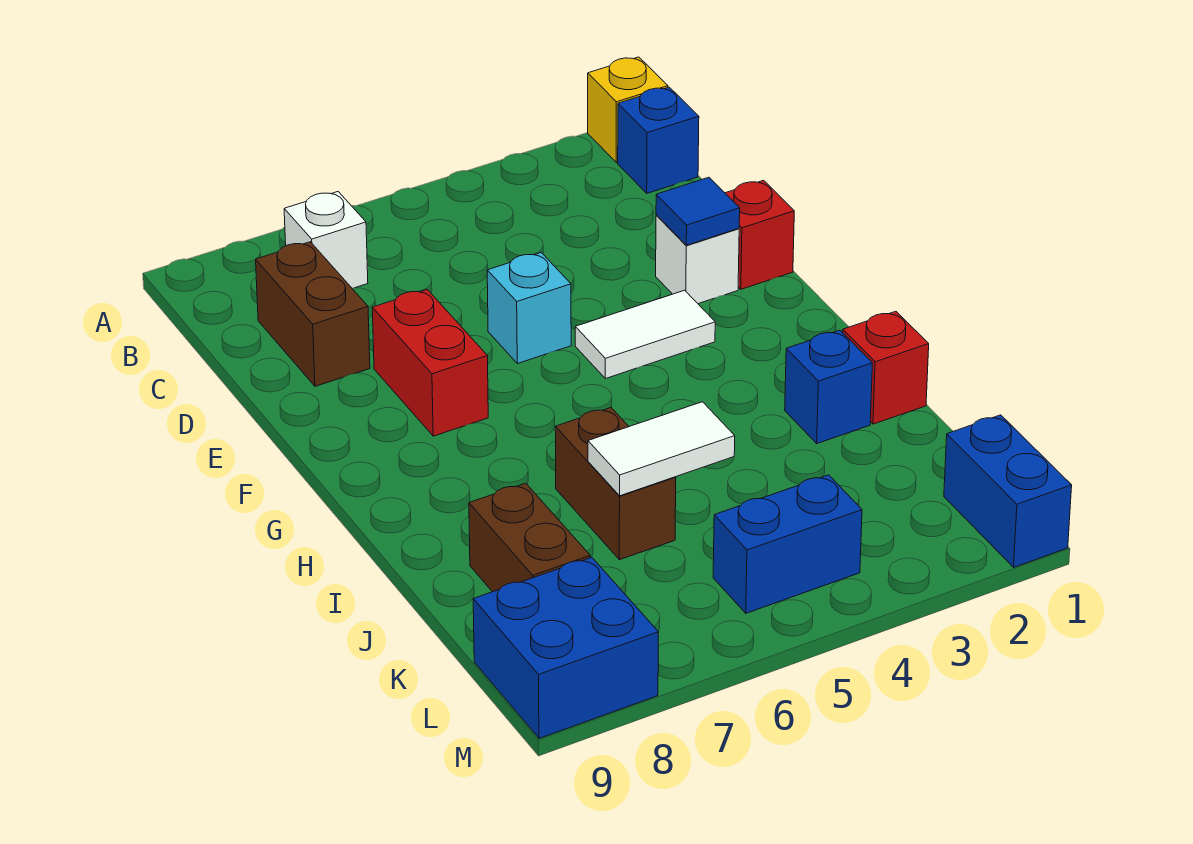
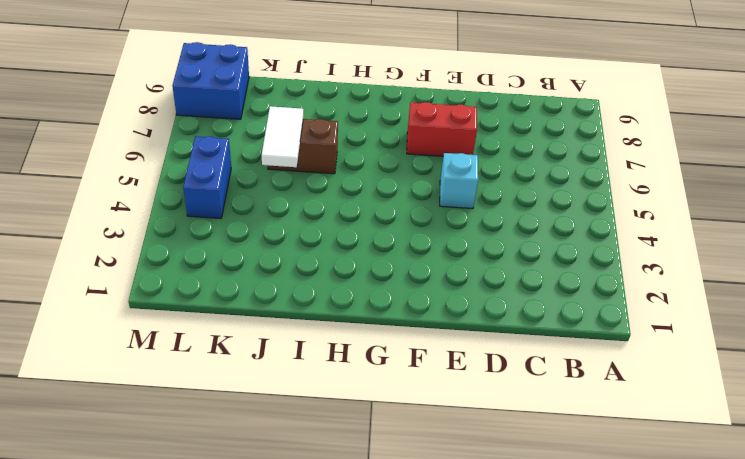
none -> yellow brick A1 level 1
none -> blue brick B1 level 1
none -> white brick B7 level 1

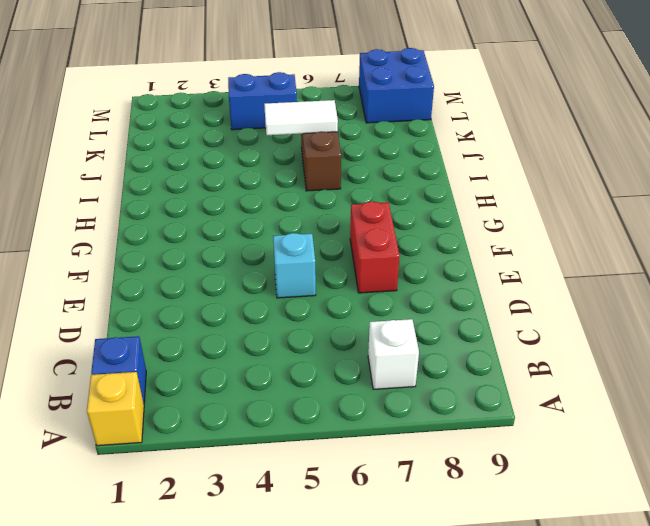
none -> brown brick C8:D8 level 1
none -> red brick E1 level 1
none -> white brick E2 level 1

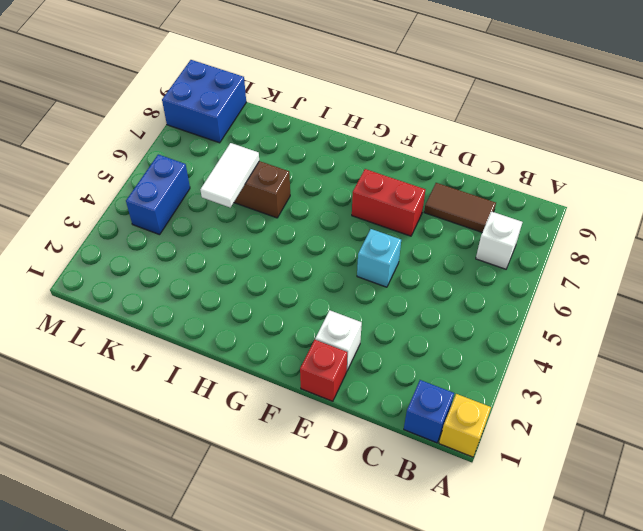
brown tile C8:D8 level 1 -> brown brick C8:D8 level 1
none -> white tile F3:F4 level 1
none -> red brick I1 level 1
none -> blue brick I2 level 1

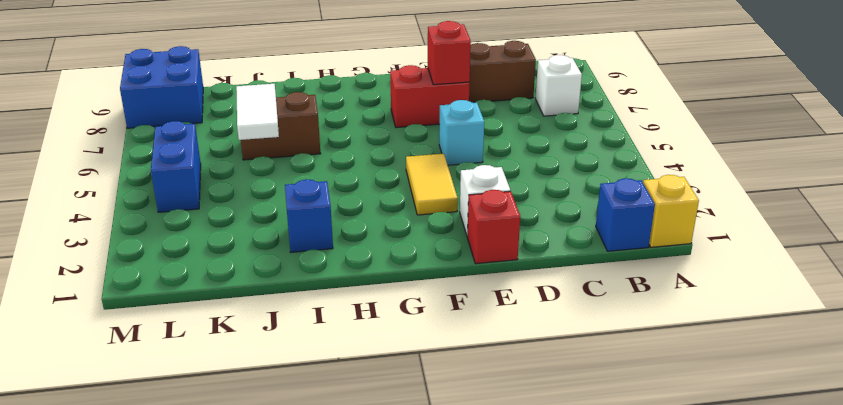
red brick E7 level 2 -> red brick I1 level 1
yellow tile F3:F4 level 1 -> white tile F3:F4 level 1
none -> brown brick J8:K8 level 1
none -> blue brick L1:M1 level 1
none -> blue tile E2 level 2

